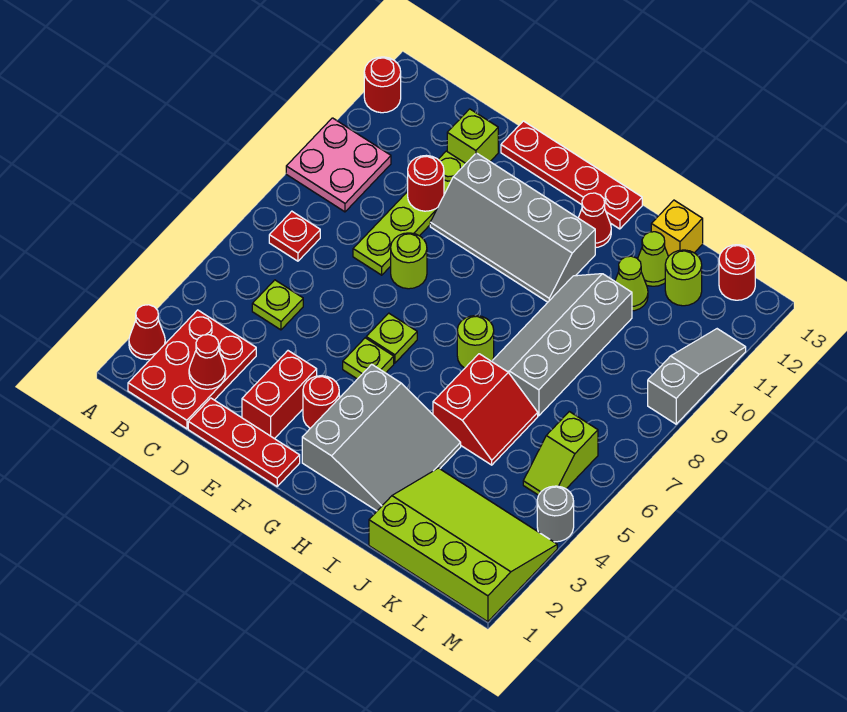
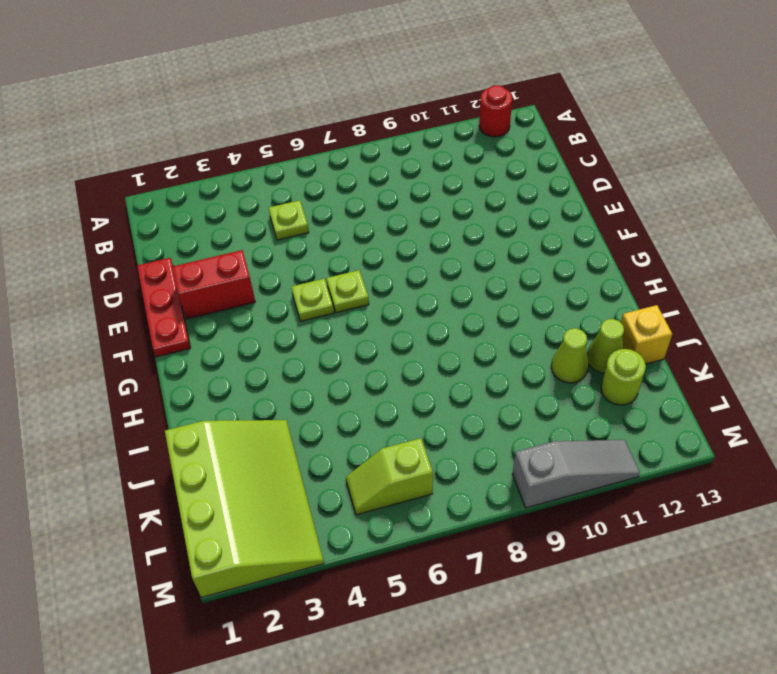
none -> red cone A2 level 1
none -> pink plate A9:B10 level 1
none -> red plate B1:C3 level 1
none -> red plate B7 level 1

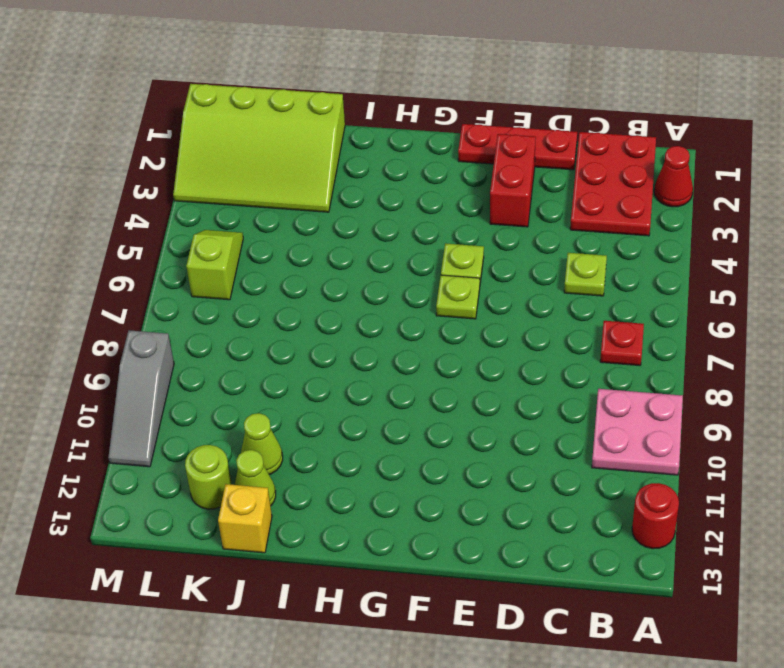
none -> lime plate D8:D11 level 1
none -> lime brick D12 level 1
none -> lime round brick E8 level 1
none -> grey slope E10:H11 level 1 top 11

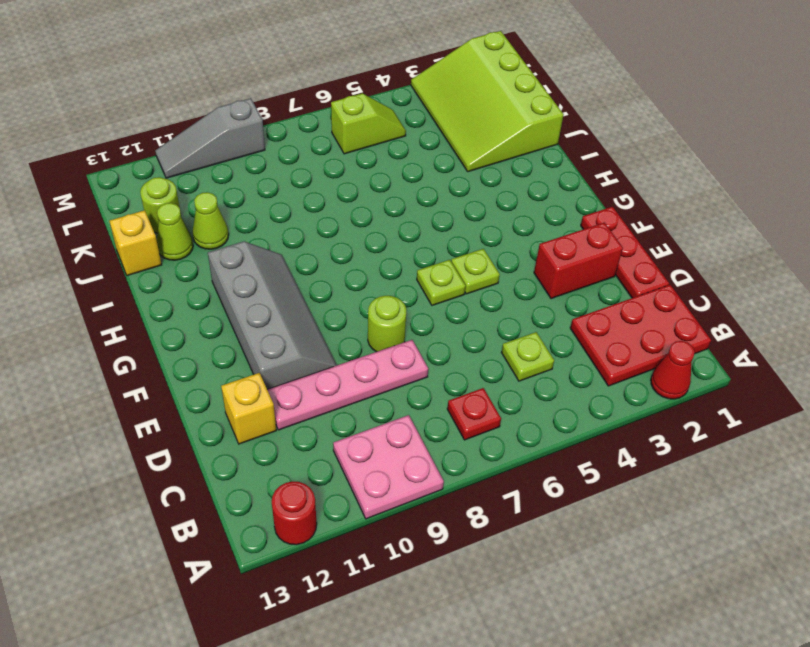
pink plate D8:D11 level 1 -> lime plate D8:D11 level 1
yellow brick D12 level 1 -> lime brick D12 level 1
none -> red plate E13:H13 level 1
none -> red round brick F3 level 1
none -> grey slope G2:I4 level 1 top G
none -> lime round brick H7 level 1

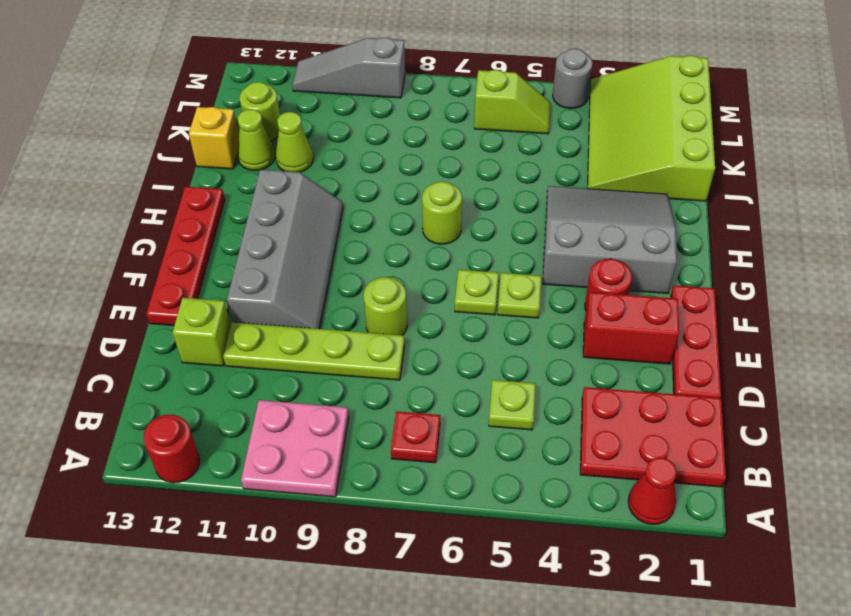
none -> red cone H12 level 1
none -> red slope I5:J6 level 1 top I
none -> grey slope I7:J10 level 1 top J
none -> red round brick L13 level 1

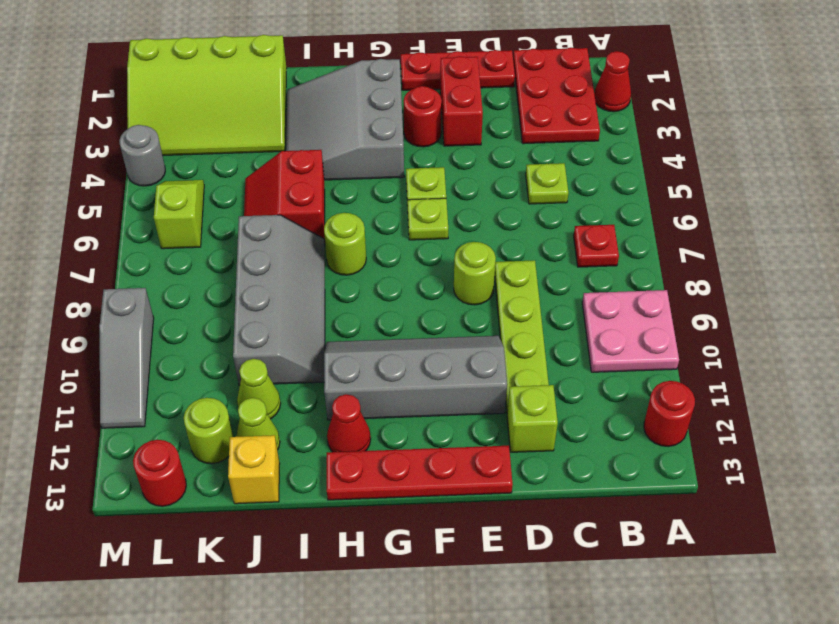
none -> red cone C2 level 2
none -> red round brick D10 level 2

